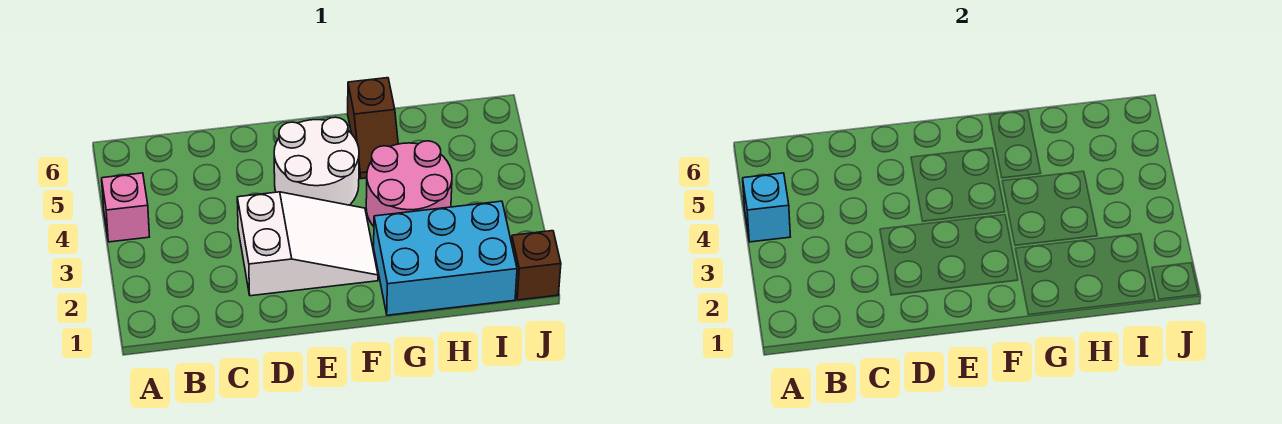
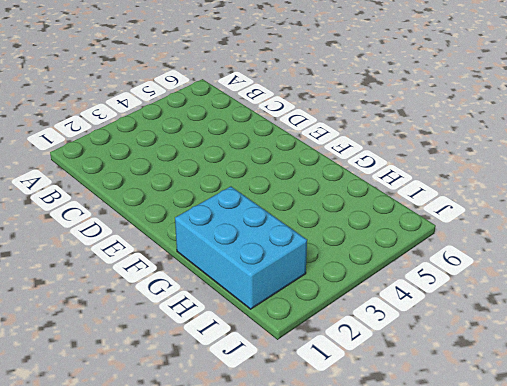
none -> pink brick A4 level 1
none -> white slope D2:F3 level 1 top D

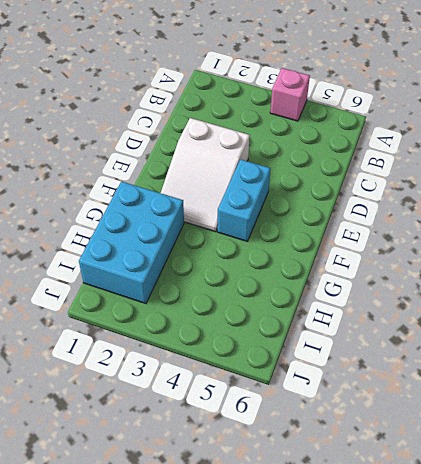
cyan brick E4:F4 level 1 -> white round brick E4:F5 level 1
none -> pink round brick G3:H4 level 1
none -> brown slope G5:G6 level 1 top 6

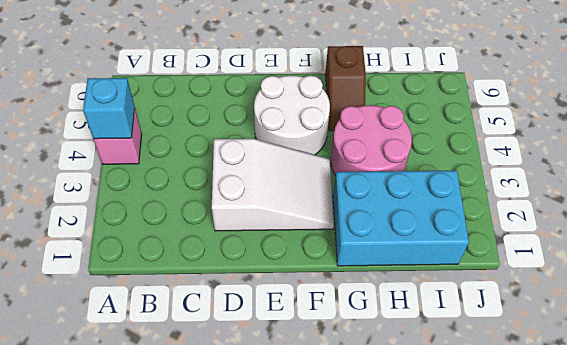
none -> brown brick J1 level 1

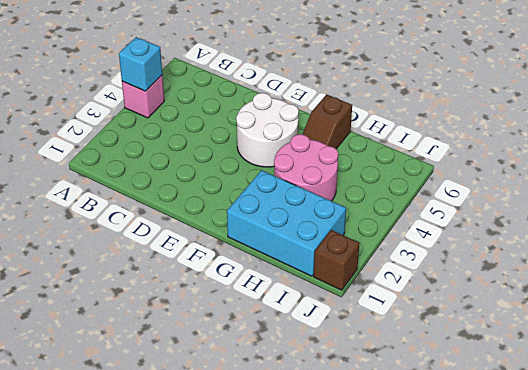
none -> white slope D2:F3 level 1 top D

